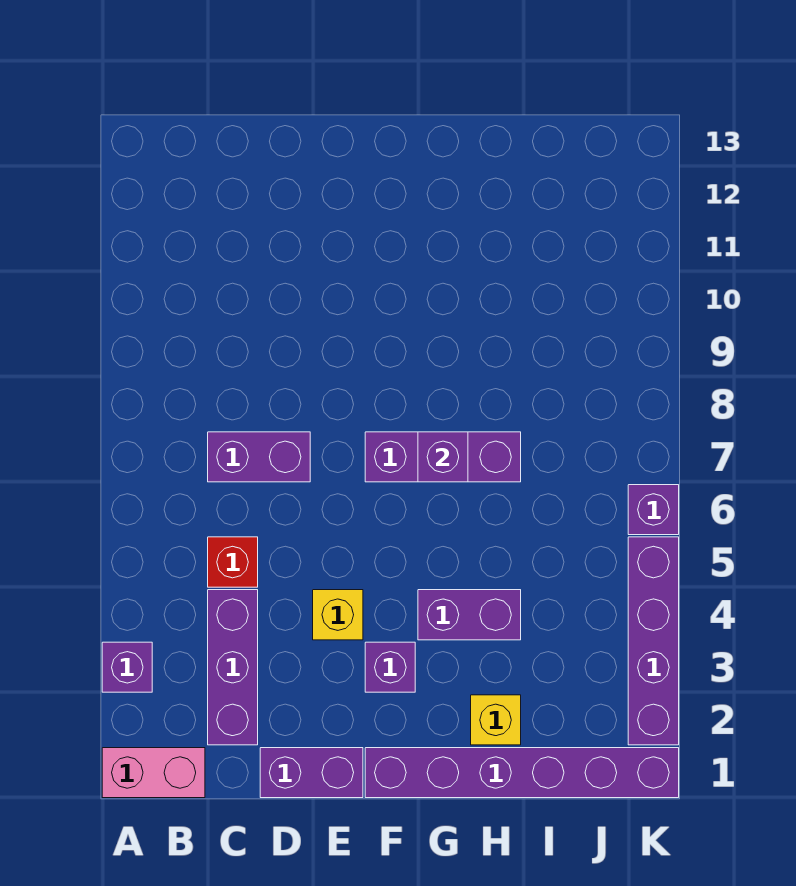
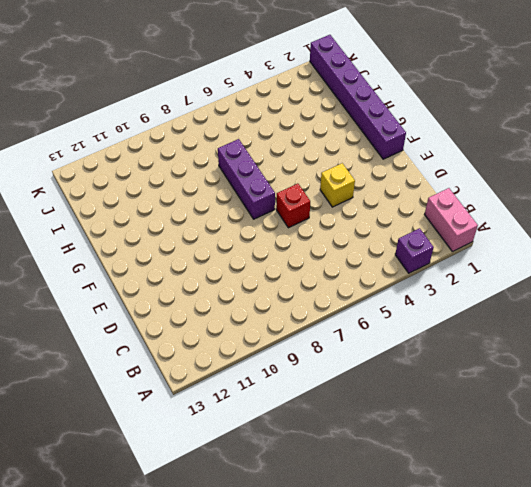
red brick E6 level 1 -> red brick C5 level 1
none -> purple brick C2:C4 level 1
none -> purple brick C7:D7 level 1
none -> purple brick D1:E1 level 1

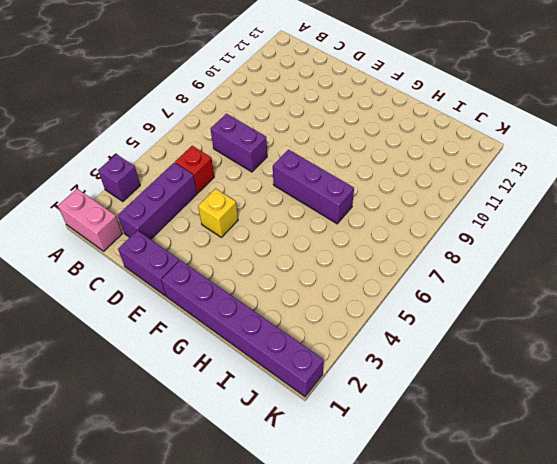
none -> purple brick F3 level 1
none -> purple brick G4:H4 level 1
none -> yellow brick H2 level 1

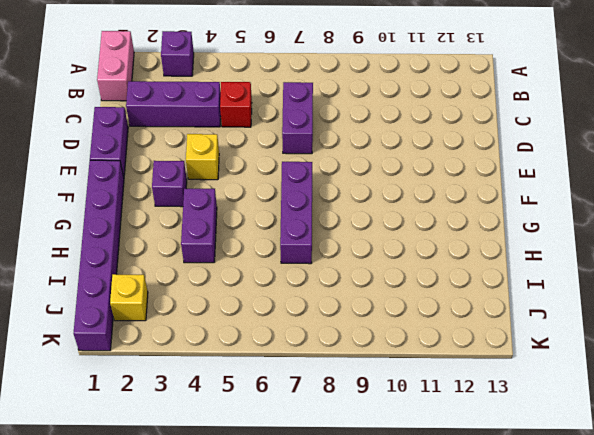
yellow brick J2 level 1 -> yellow brick H2 level 1
none -> purple brick K2:K5 level 1
none -> purple brick K6 level 1
none -> purple brick G7 level 2

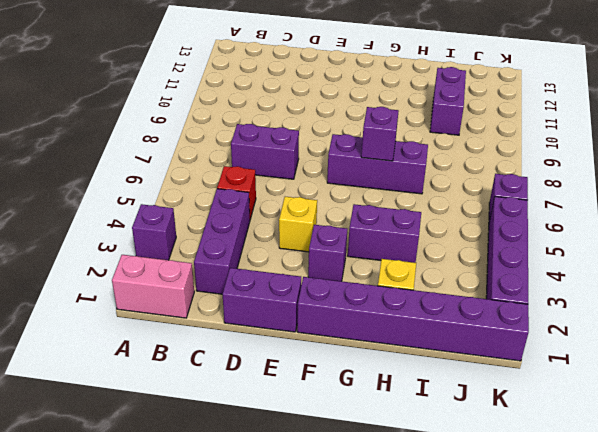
purple brick I10:I11 level 1 -> none

